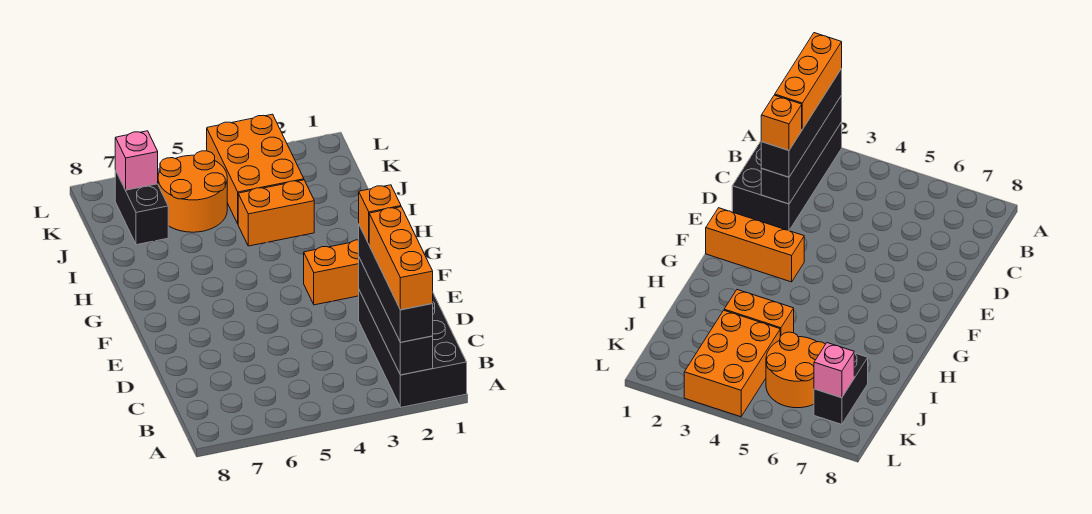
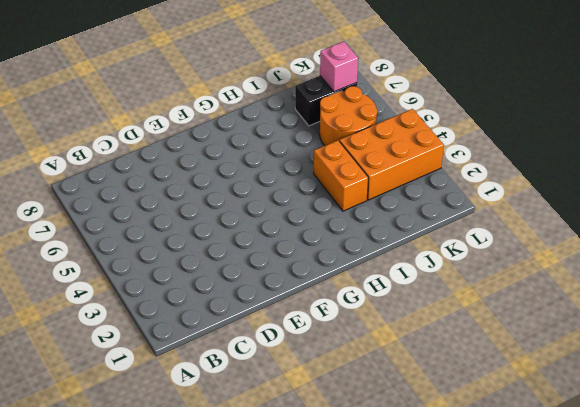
none -> black brick A1:D2 level 1
none -> orange brick F1:F3 level 1

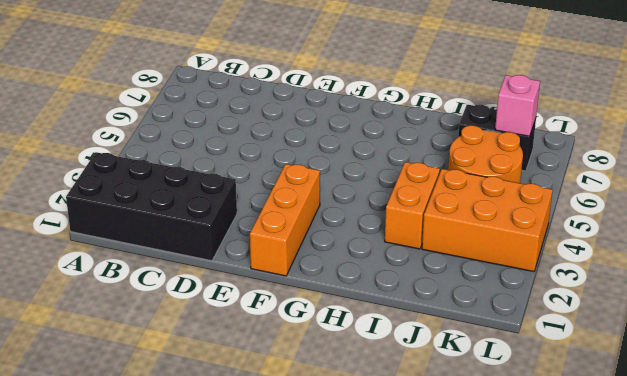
none -> black brick A2:D2 level 2
none -> black brick A2:D2 level 3

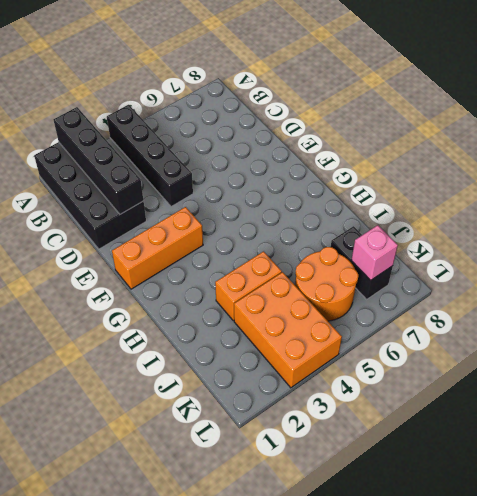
black brick A4:D4 level 1 -> black brick A2:D2 level 3
none -> orange brick A2:C2 level 4
none -> orange brick D2 level 4

